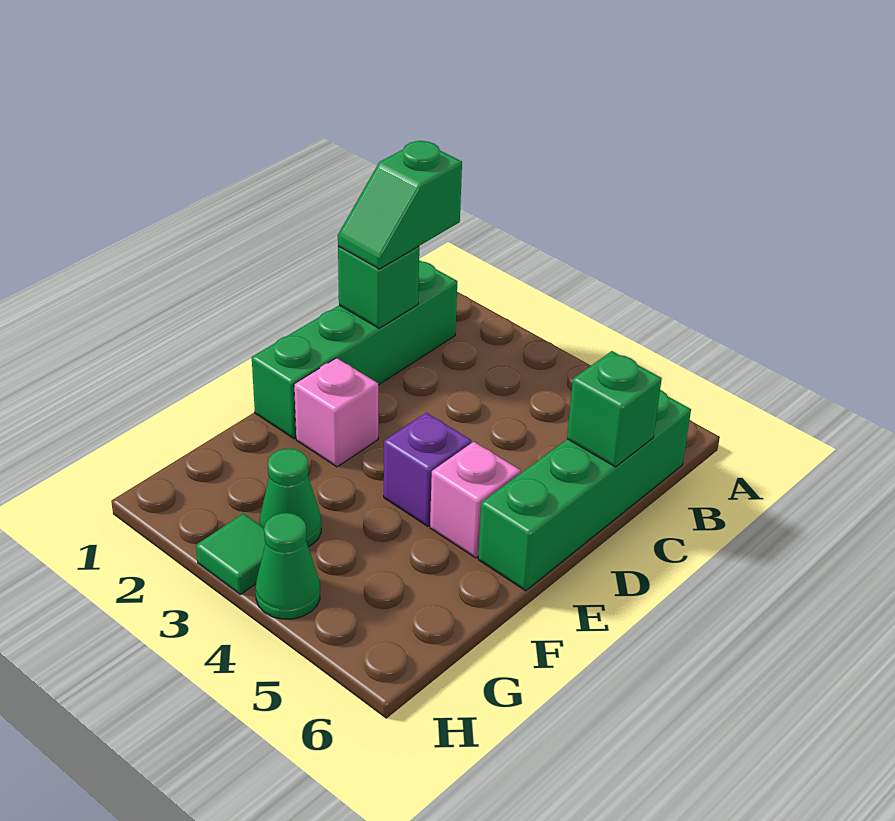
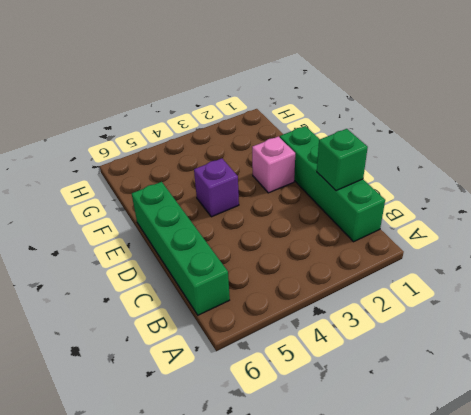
none -> pink brick E5 level 1
none -> green cone G3 level 1

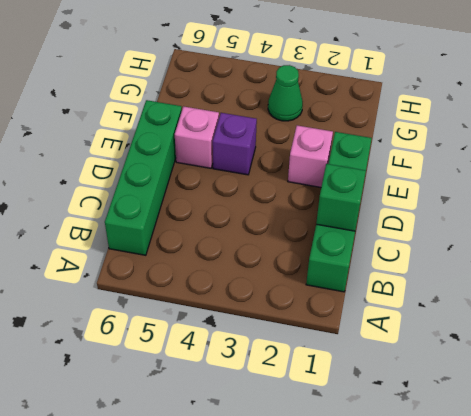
none -> green tile H3 level 1
none -> green cone H4 level 1

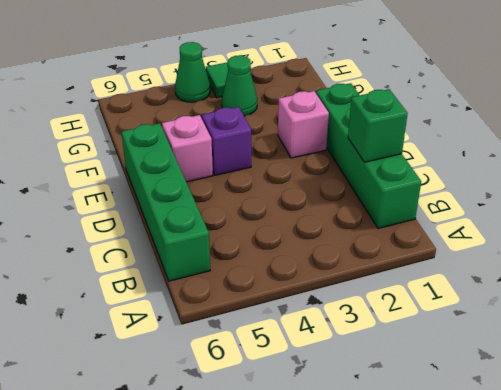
none -> green brick C6 level 2
none -> green slope B1:C1 level 3 top B

